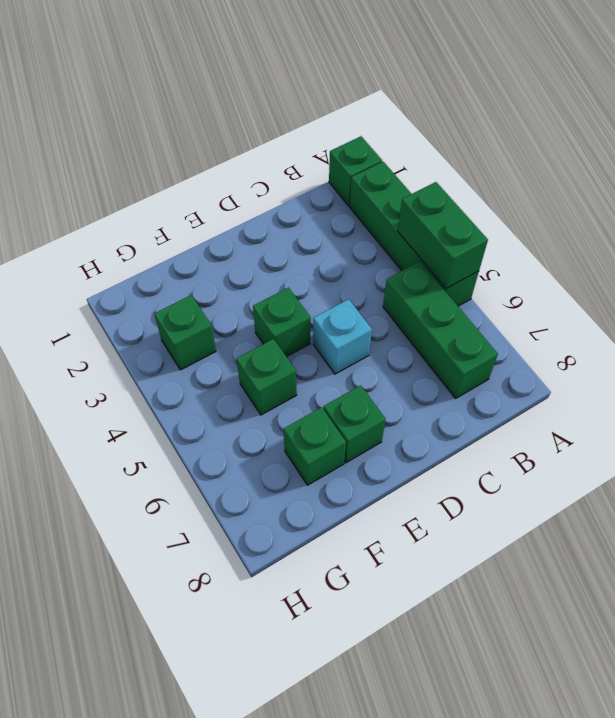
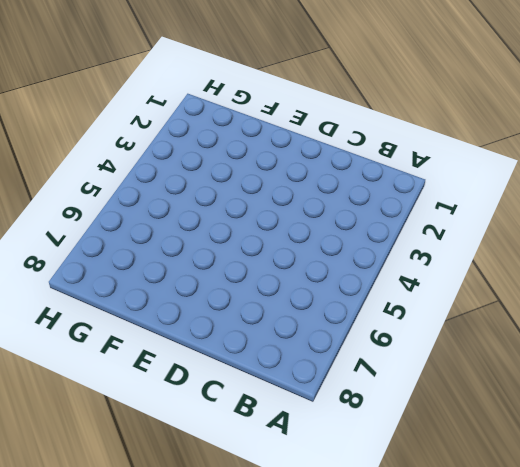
none -> green brick A1 level 1
none -> green brick A2:A5 level 1

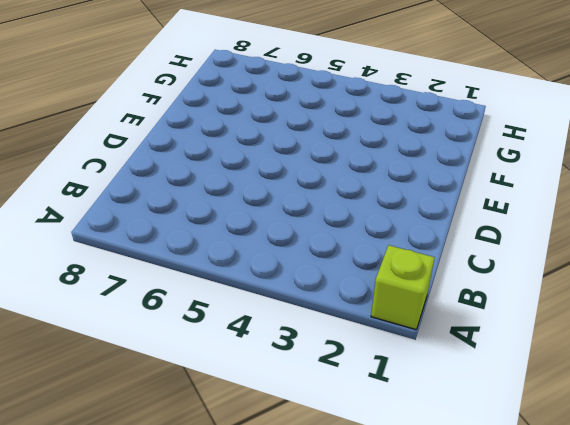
lime brick A1 level 1 -> green brick A1 level 1
none -> green brick A2:A5 level 1
none -> green brick B5:B7 level 1

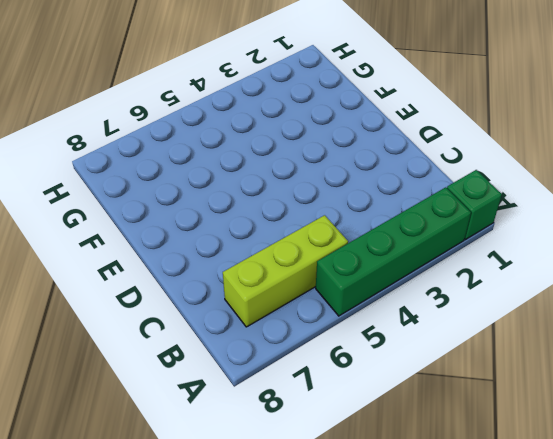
lime brick B5:B7 level 1 -> green brick B5:B7 level 1
none -> cyan brick D5 level 1
none -> green brick E4 level 1

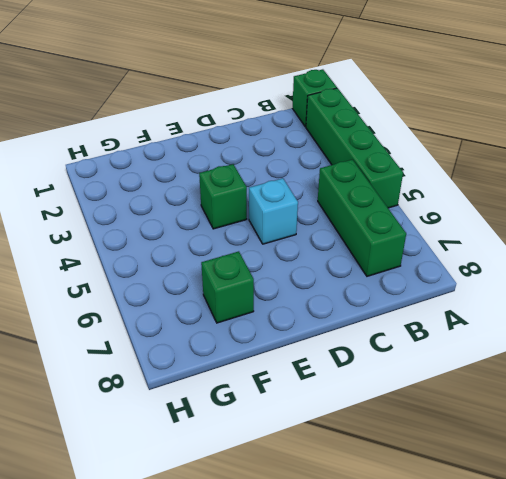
none -> green brick E7 level 1
none -> green brick F5 level 1

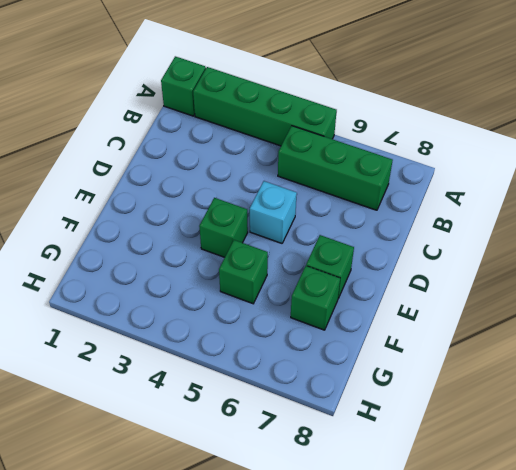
none -> green brick G3 level 1
none -> green brick A4:A5 level 2

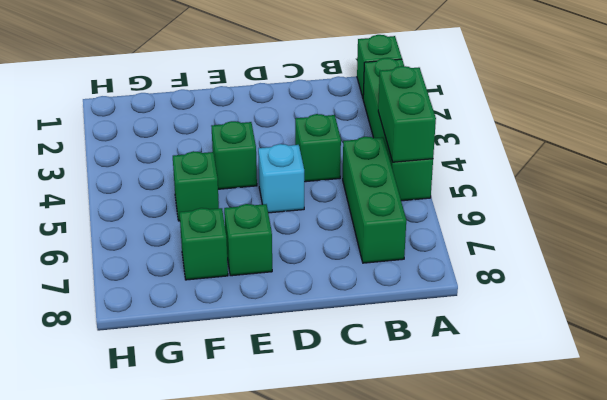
green brick C4 level 1 -> green brick G3 level 1

